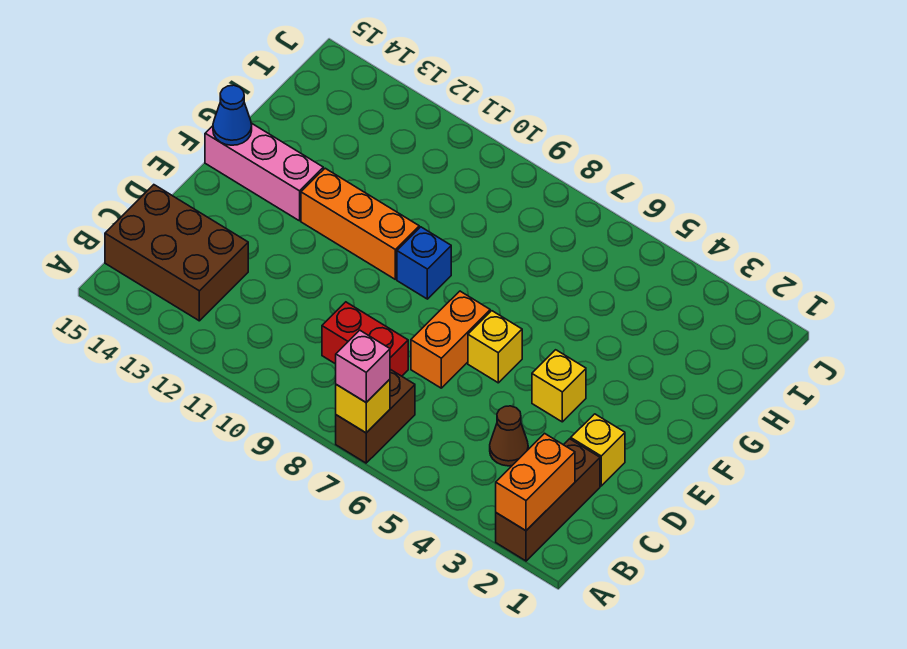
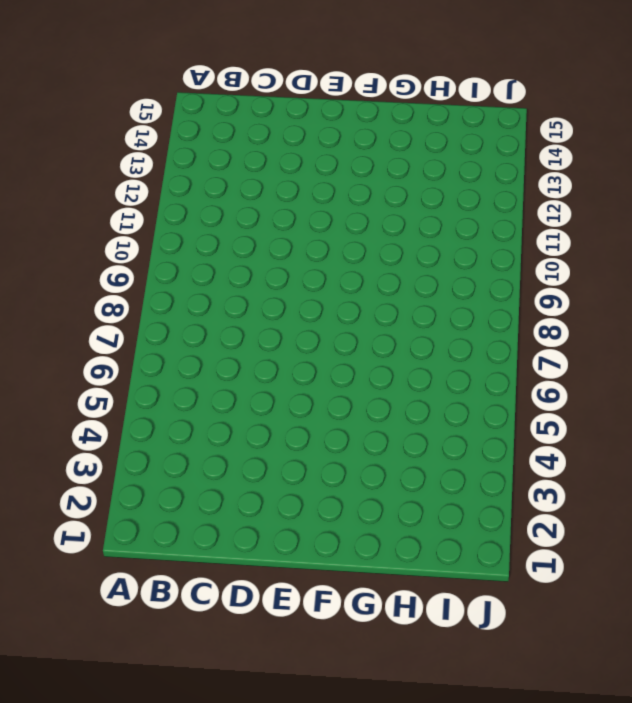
none -> brown brick A2:C2 level 1
none -> brown brick A7:B7 level 1
none -> brown brick B13:C15 level 1

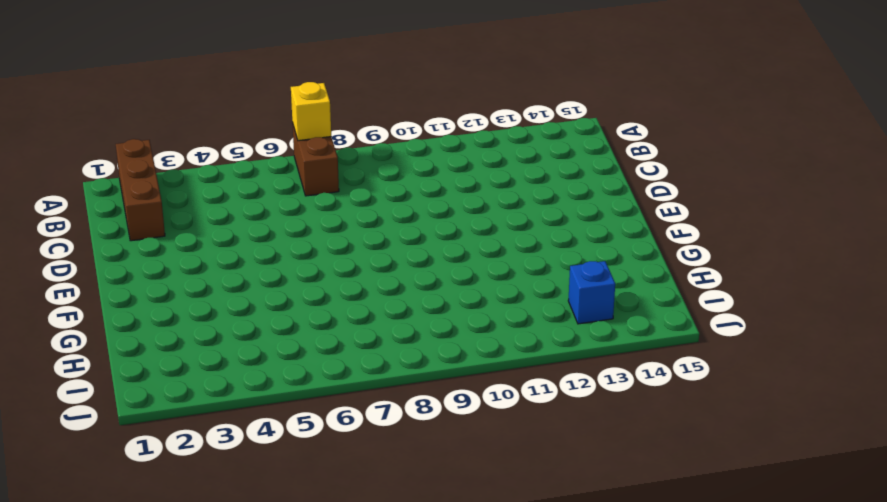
blue brick I13 level 1 -> blue brick F9 level 1
none -> brown brick B13:C15 level 1
none -> brown cone C4 level 1
none -> red brick C8:C9 level 1

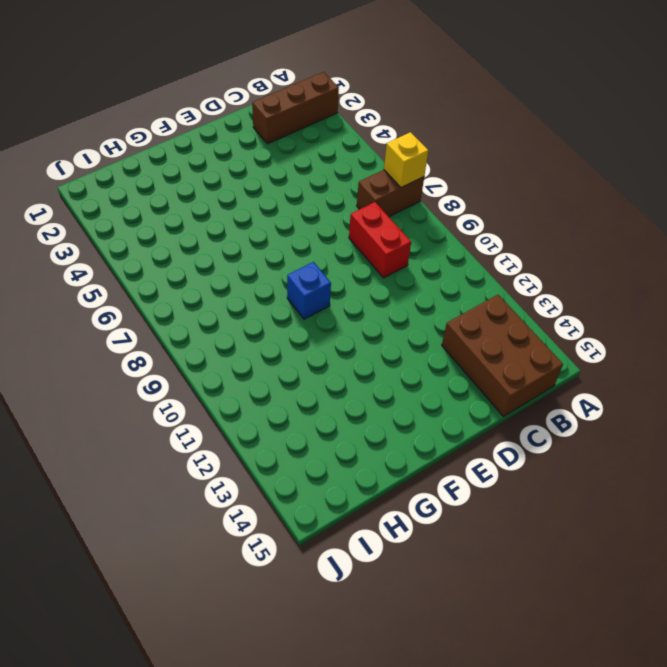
none -> brown cone C4 level 1
none -> yellow brick D2 level 1
none -> orange brick D7:E7 level 1

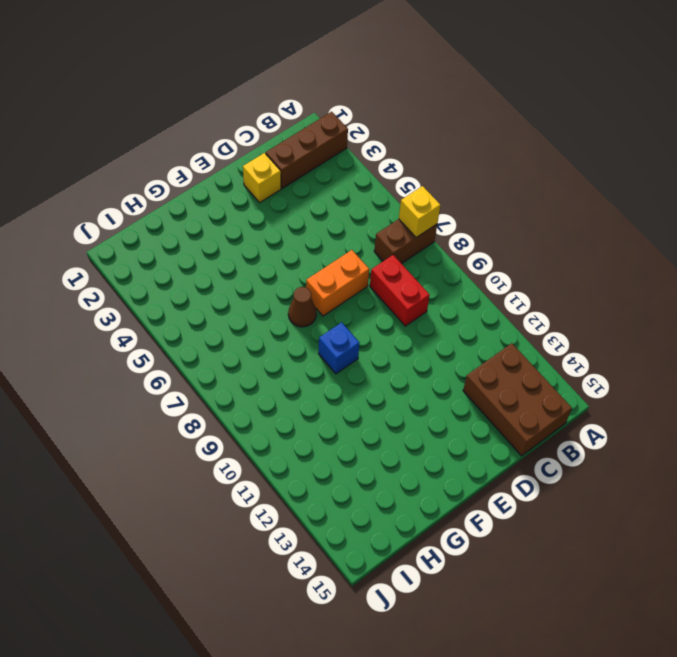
brown cone F7 level 1 -> brown cone C4 level 1
none -> yellow brick E4 level 1
none -> yellow brick E6 level 1
none -> orange brick F10:F12 level 1

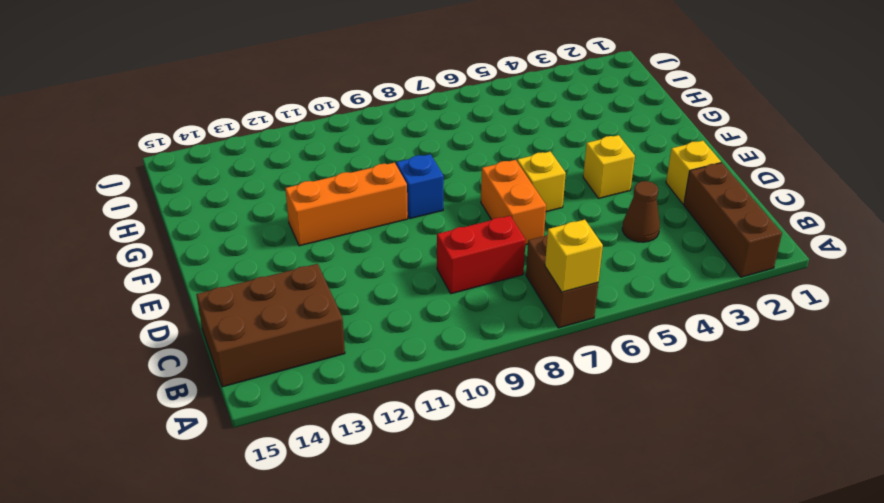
none -> pink brick F13:F15 level 1
none -> orange brick A2:B2 level 2
none -> blue cone F15 level 2

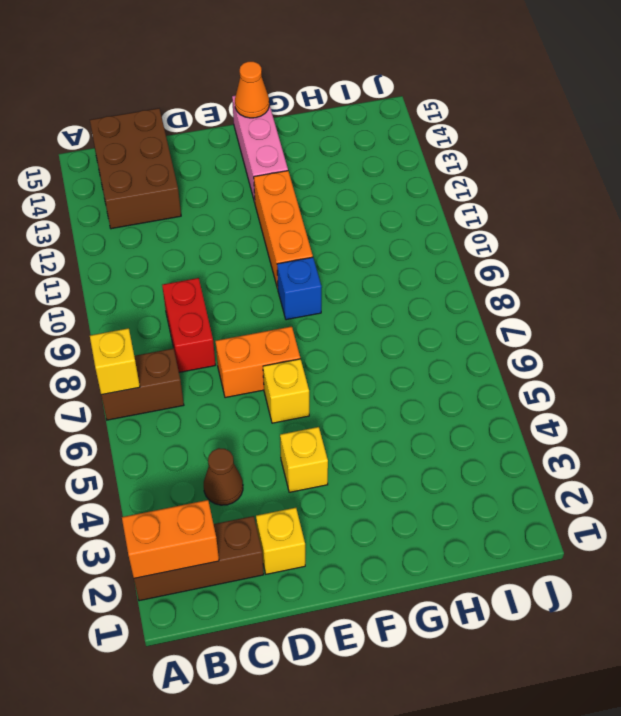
orange cone F15 level 2 -> blue cone F15 level 2
none -> pink brick A7 level 3

